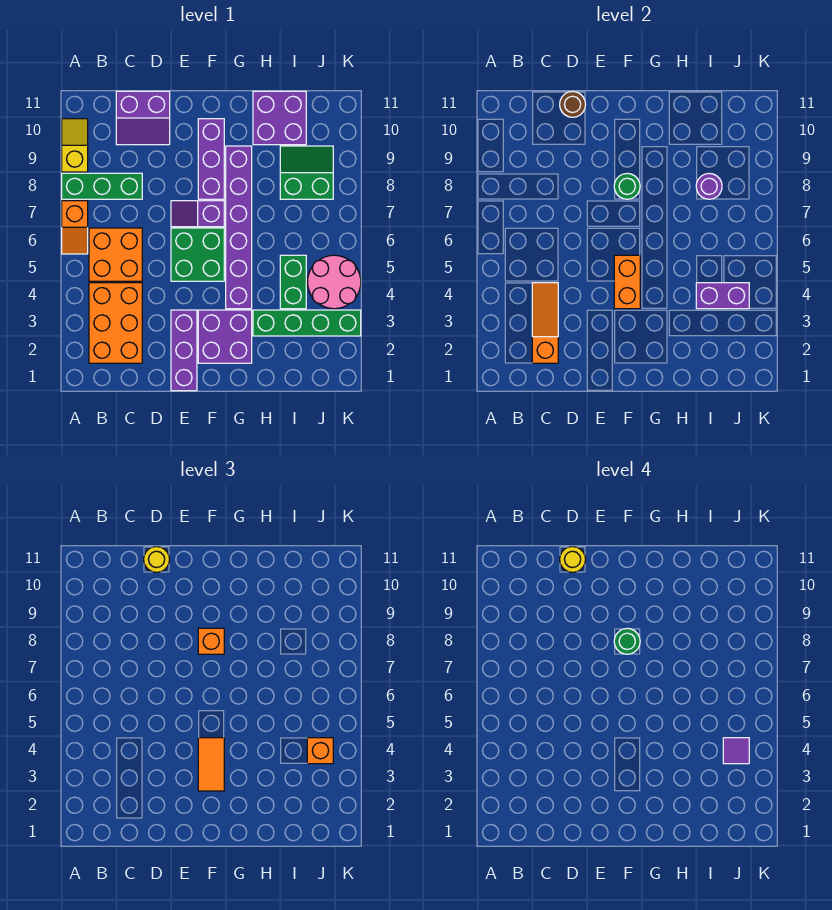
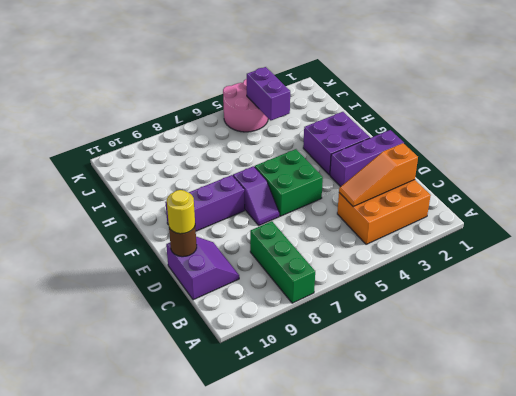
none -> orange slope A6:A7 level 1 top 7
none -> yellow slope A9:A10 level 1 top 9
none -> orange brick B5:C6 level 1
none -> purple brick G4:G9 level 1

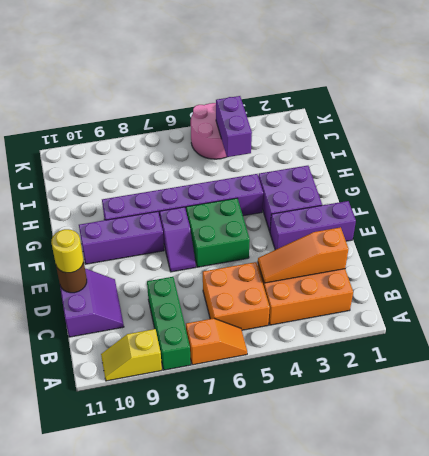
none -> green brick H3:K3 level 1
none -> purple brick H10:I11 level 1
none -> green brick I4:I5 level 1
none -> green slope I8:J9 level 1 top 8

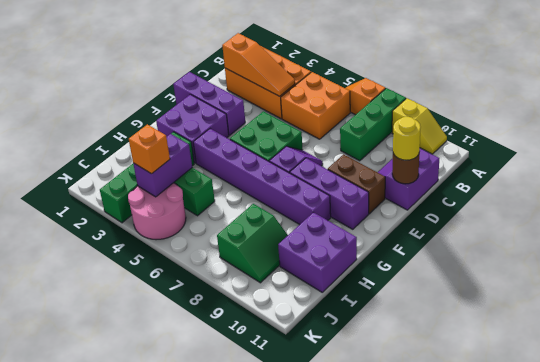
brown brick E9:E10 level 1 -> none
none -> orange brick F4:F5 level 2
none -> green round brick F8 level 2
none -> purple round brick I8 level 2
none -> orange tile F3:F4 level 3

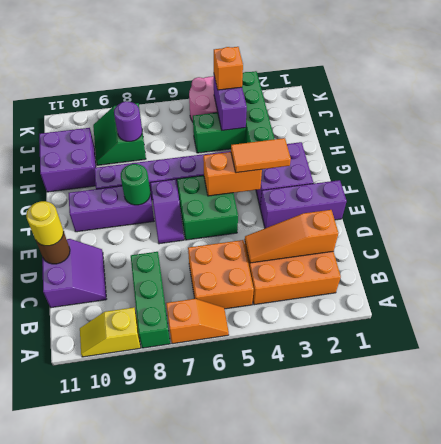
none -> orange brick F8 level 3
none -> yellow round brick D11 level 4
none -> green round brick F8 level 4
none -> purple tile J4 level 4

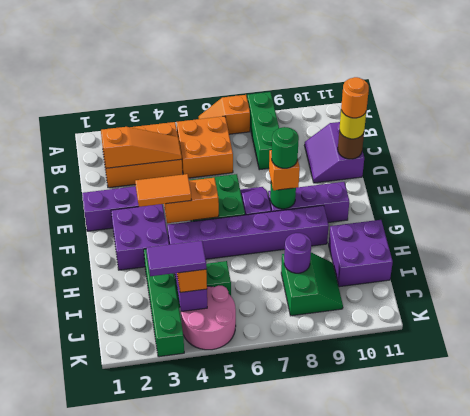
orange round brick D11 level 4 -> yellow round brick D11 level 4
purple tile J3:J4 level 4 -> purple tile J4 level 4
none -> yellow slope A9:A10 level 1 top 9

